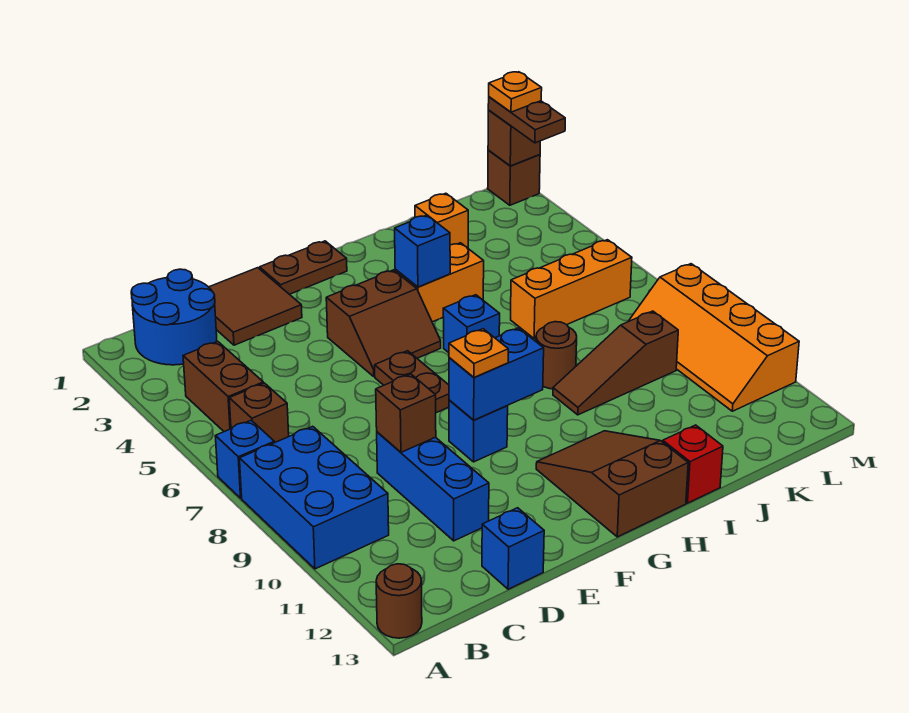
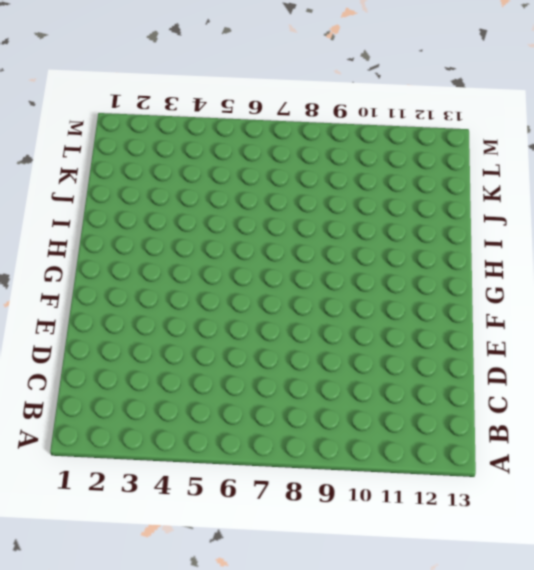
none -> blue brick A7 level 1
none -> blue brick A8:B10 level 1
none -> brown round brick A13 level 1
none -> blue round brick B1:C2 level 1

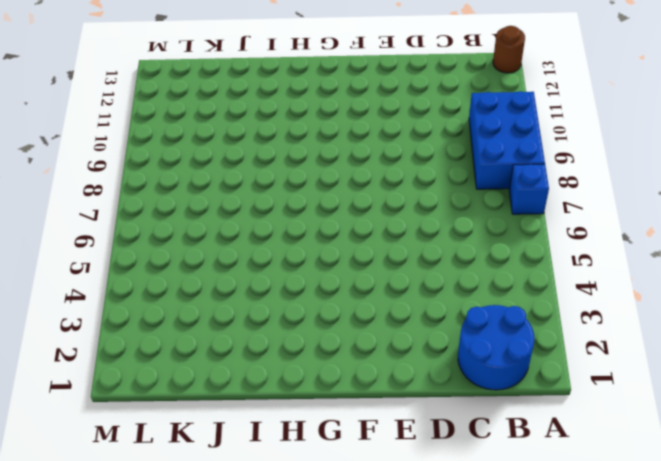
none -> brown brick B4:B5 level 1
none -> brown brick B6 level 1
none -> brown tile D1:E2 level 1
none -> blue brick D9:D11 level 1

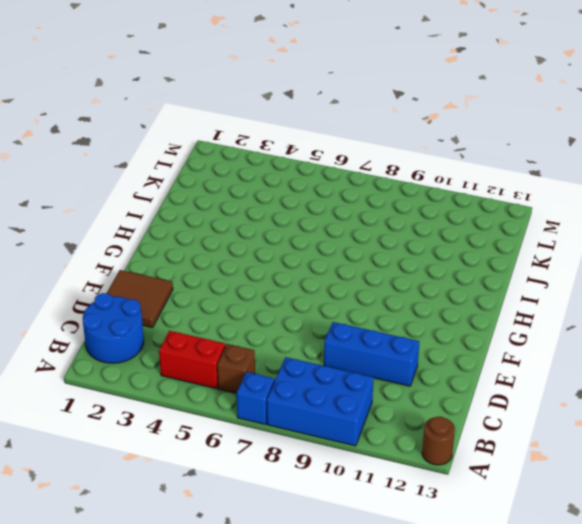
red brick B4:B5 level 1 -> brown brick B4:B5 level 1
none -> blue brick D13 level 1
none -> brown plate F1:G1 level 1
none -> brown slope F4:G5 level 1 top 4
none -> brown plate F6:F7 level 1

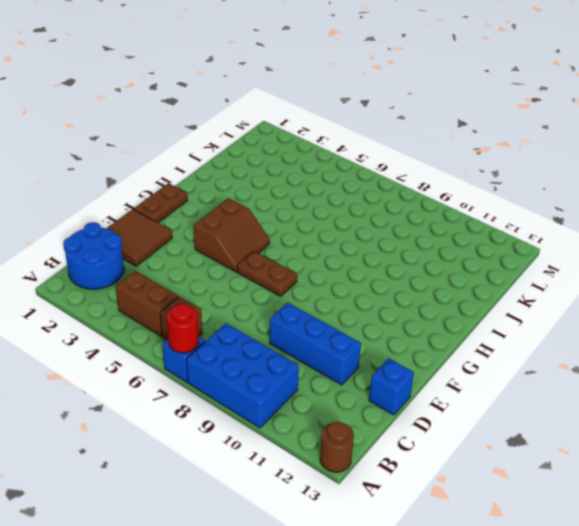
red round brick A7 level 2 -> none
none -> blue brick F9 level 1
none -> brown slope G11:H13 level 1 top 13
none -> orange brick H4:I4 level 1
none -> blue brick H6 level 1

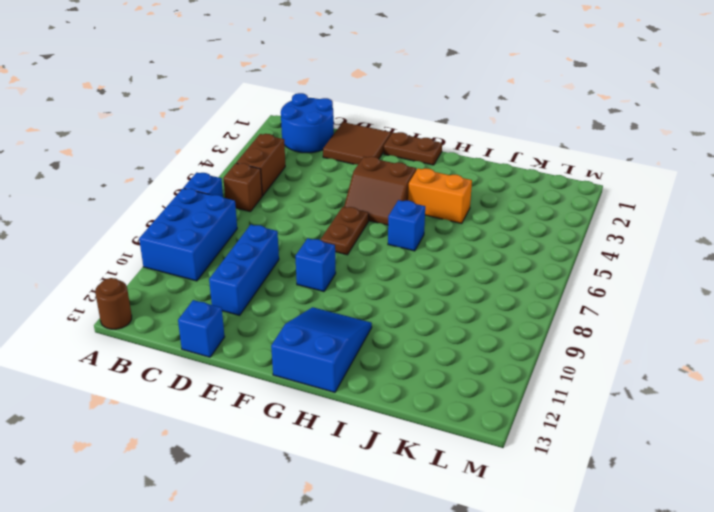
blue slope G11:H13 level 1 top 13 -> brown slope G11:H13 level 1 top 13
none -> brown round brick I8 level 1
none -> brown slope I9:K9 level 1 top K
none -> red brick I13 level 1
none -> orange brick J2 level 1

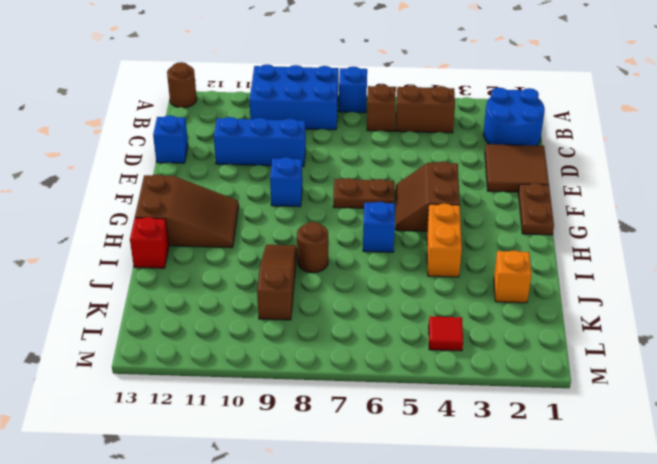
red tile L4 level 1 -> none
none -> orange brick J6:L6 level 1
none -> orange slope L8:M11 level 1 top M
none -> brown brick M1 level 1
none -> brown brick D9 level 2

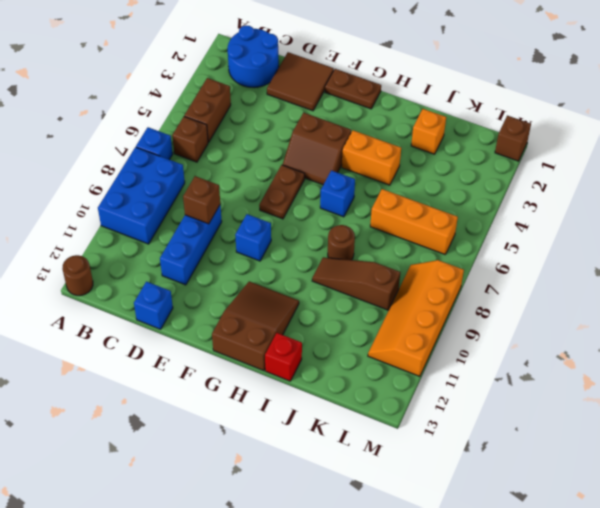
none -> blue brick F9:G9 level 2
none -> blue brick H4 level 2
none -> brown brick M1 level 2
none -> orange plate F9 level 3

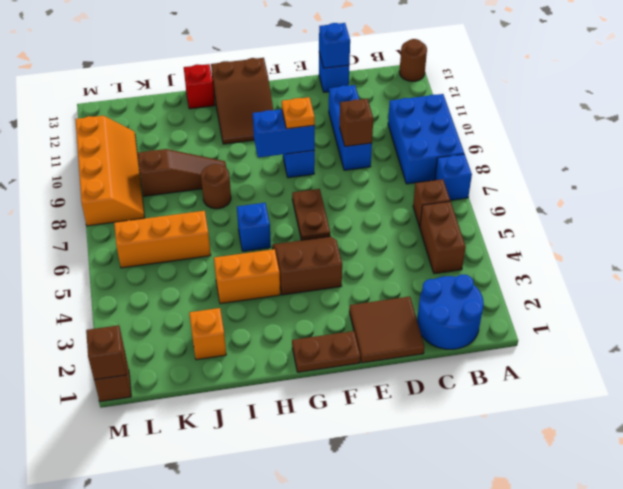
blue brick D13 level 2 -> blue brick H4 level 2
none -> brown plate M1:M2 level 3
none -> orange plate M1 level 4

